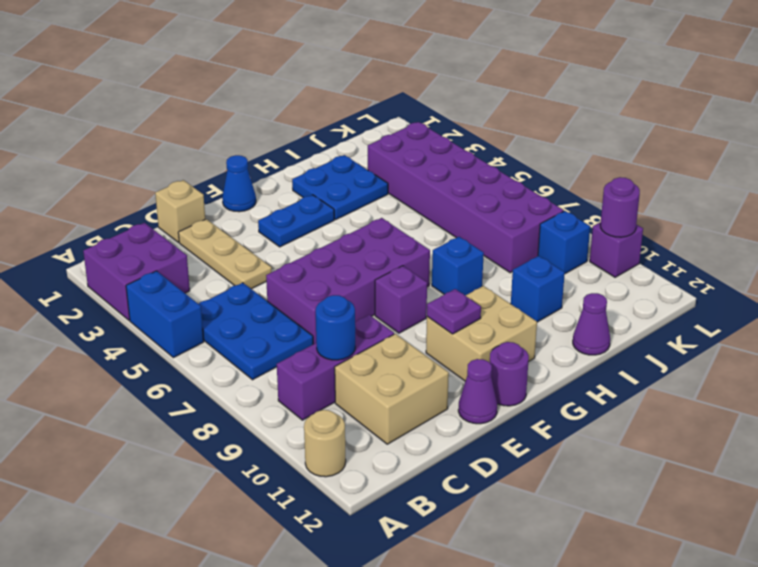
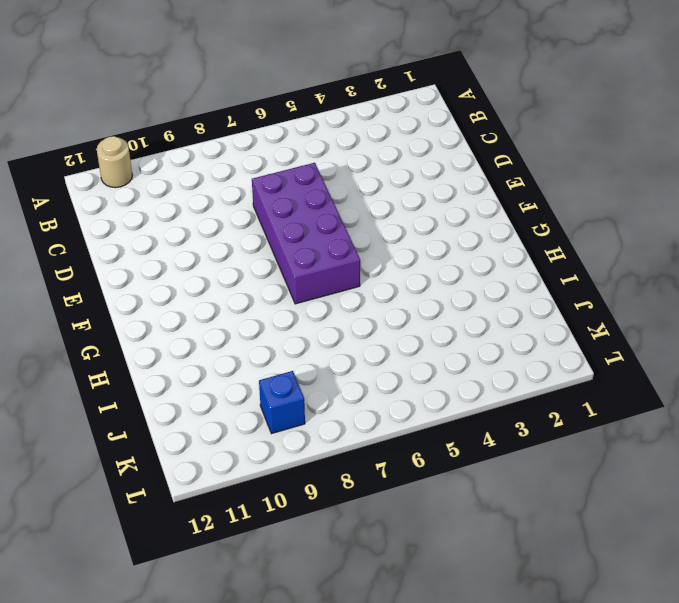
none -> purple brick A2:B3 level 1
none -> blue brick A4:A5 level 1
none -> blue plate B5:C7 level 1

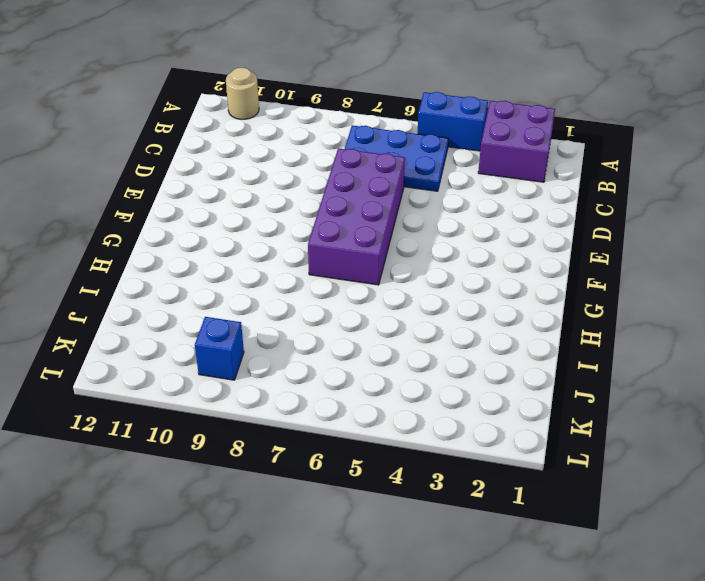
none -> purple brick B9:D9 level 1
none -> tan brick C10:D11 level 1
none -> tan brick D1 level 1

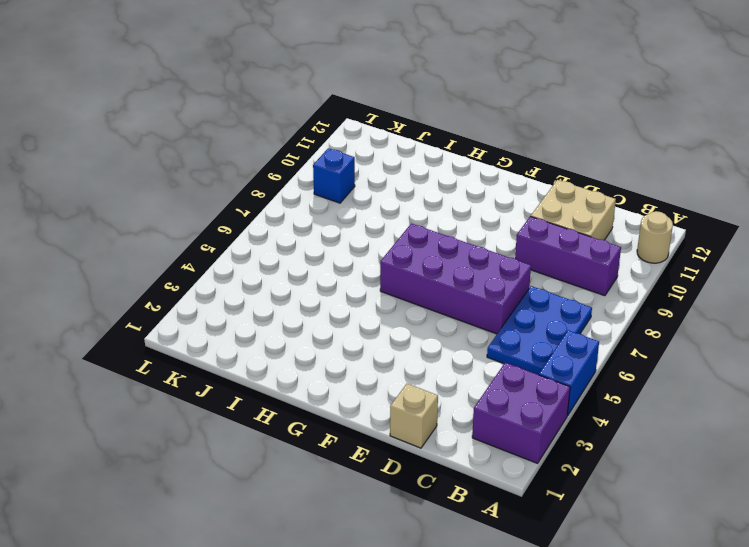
none -> tan plate D2:D4 level 1
none -> purple cone E12 level 1
none -> blue cone F1 level 1

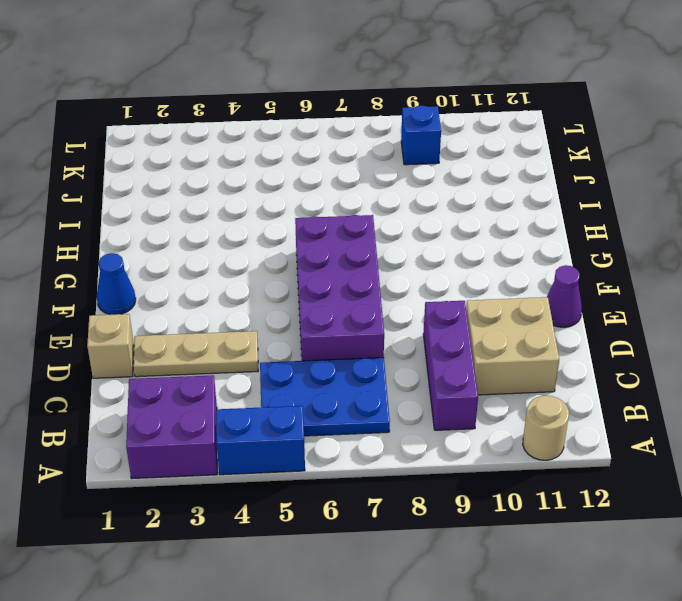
none -> blue plate F3:G3 level 1
none -> purple brick F8 level 1
none -> tan brick F10:G11 level 1

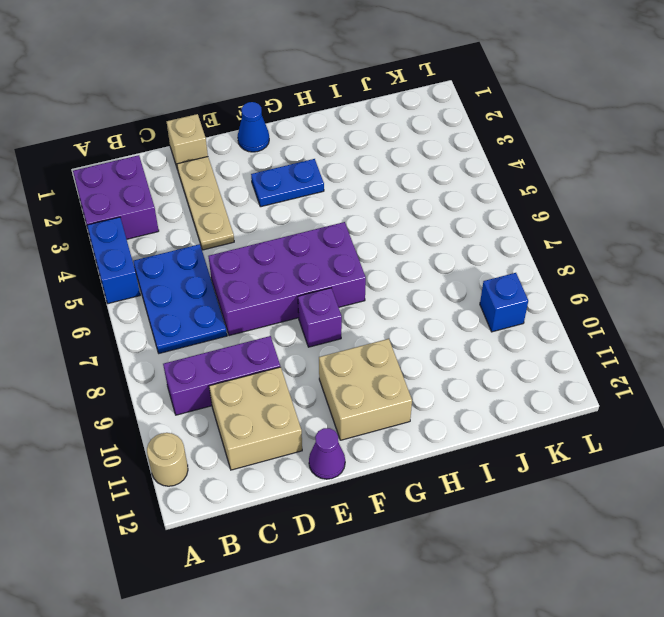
none -> purple round brick F12 level 1
none -> blue plate H2:I3 level 1
none -> blue brick H8 level 1

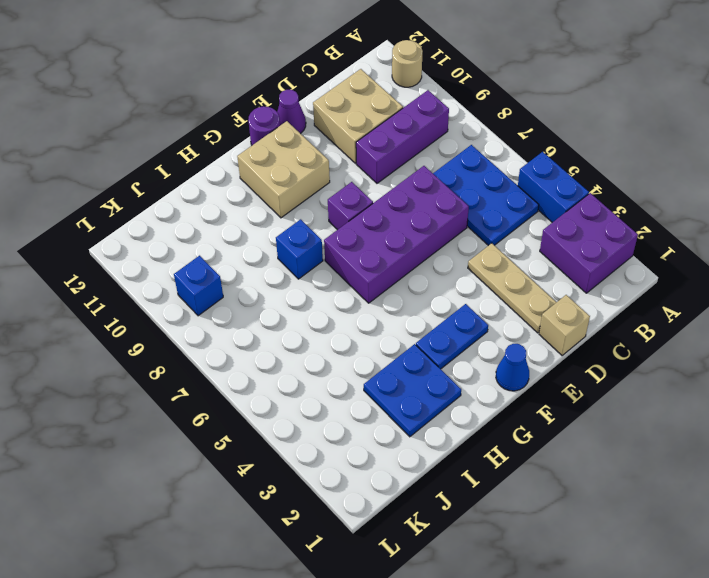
none -> blue brick I10 level 1
none -> purple cone I12 level 1
none -> purple brick J3:K8 level 1

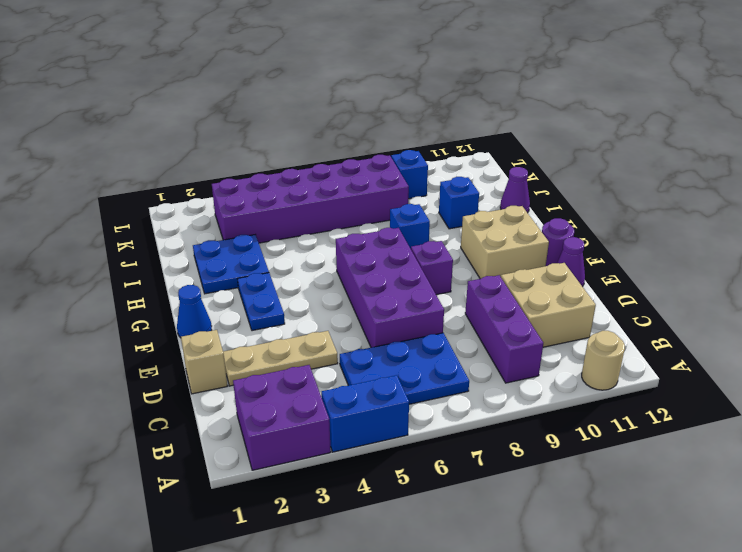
none -> purple brick L10 level 1
none -> blue round brick C9 level 2
none -> purple plate F10 level 2

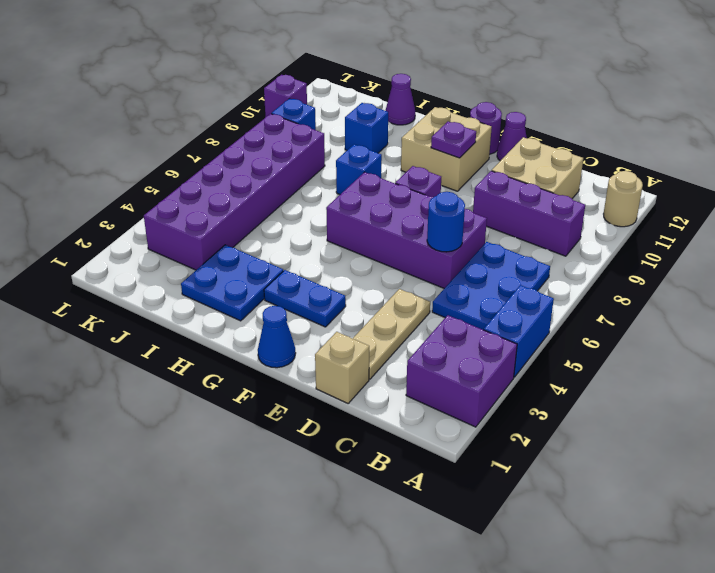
blue round brick D6 level 2 -> blue round brick C9 level 2
none -> purple round brick L10 level 2

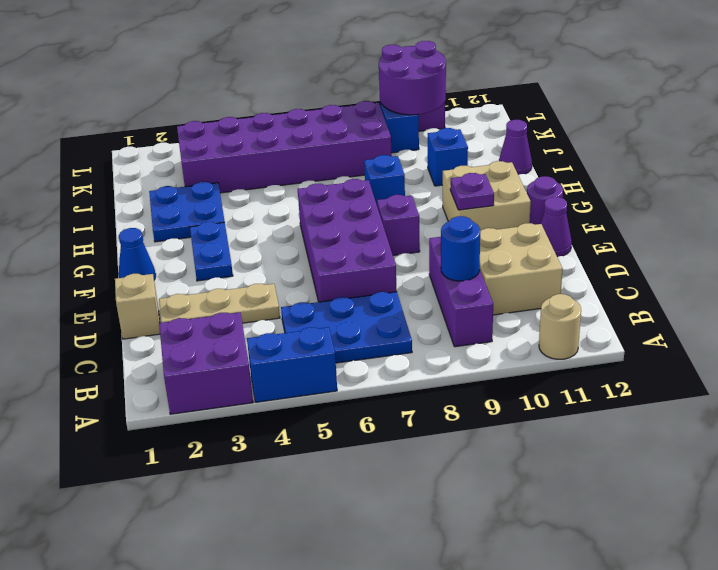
purple round brick K9:L10 level 2 -> purple round brick L10 level 2

